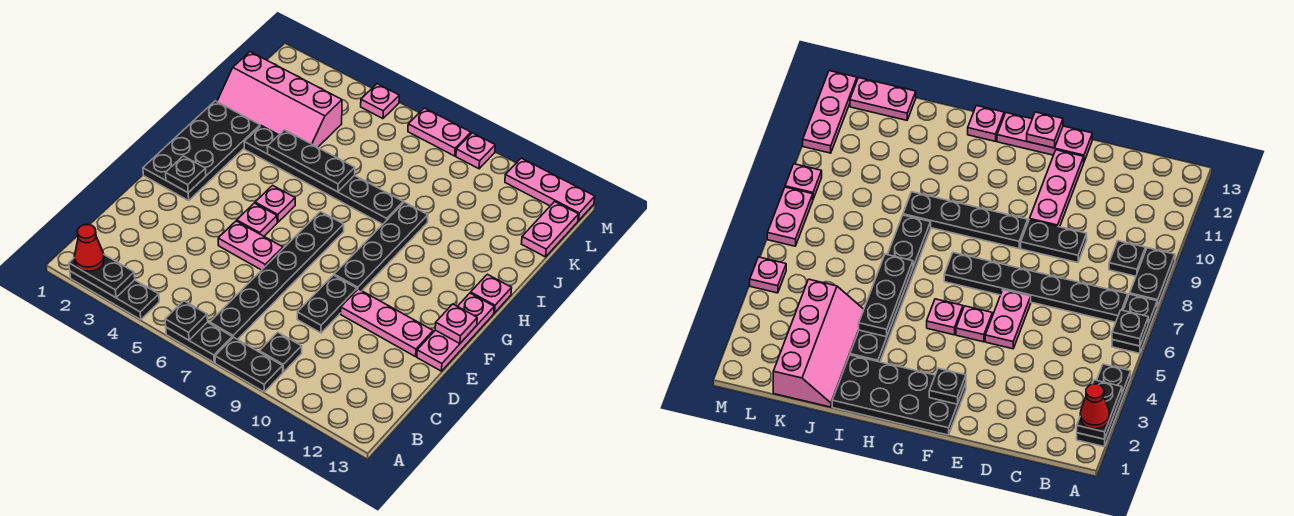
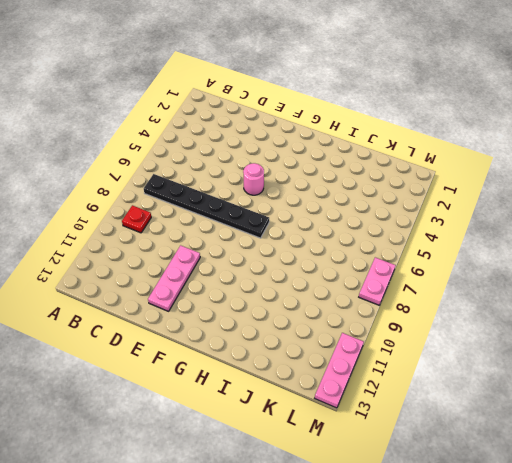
red plate B9 level 1 -> black plate B9 level 1
pink round brick F5 level 1 -> pink plate F5 level 1
none -> black plate A2:A4 level 1
none -> black plate A6:A7 level 1
none -> black plate A8:A9 level 1

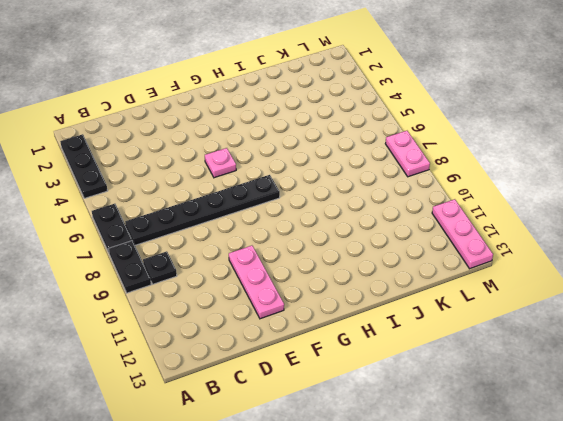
none -> black plate D9:E9 level 1
none -> pink plate E5:E6 level 1
none -> pink plate E13:G13 level 1

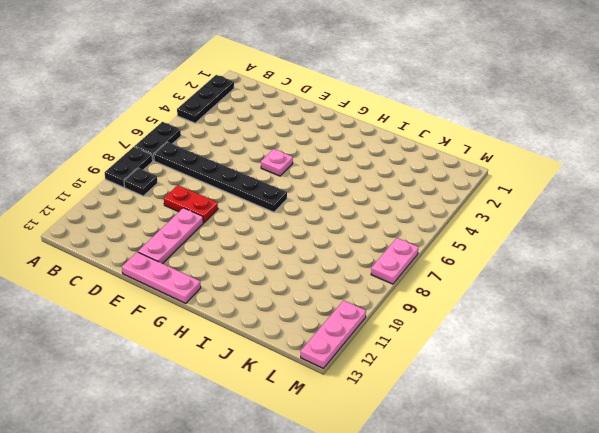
red plate D9:E9 level 1 -> black plate D9:E9 level 1
none -> pink plate E5:E6 level 1
none -> black plate F1:I2 level 1
none -> black plate F9:I9 level 1

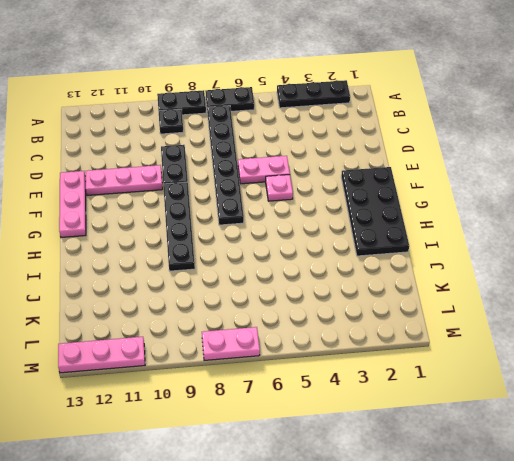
none -> pink plate G5 level 1
none -> pink plate H13 level 1
none -> black plate I3:I8 level 1

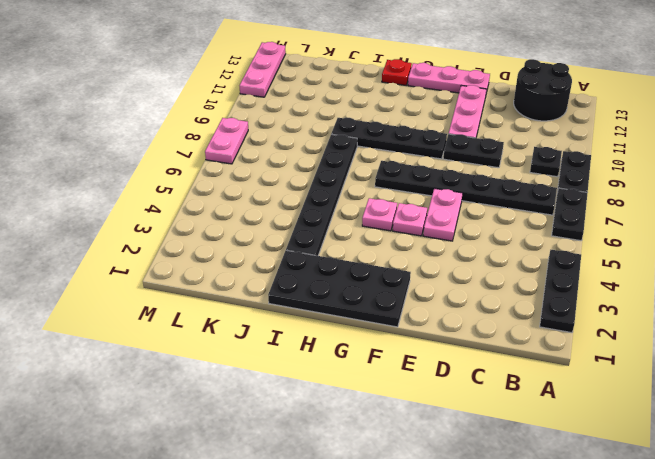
black round brick B12:C13 level 1 -> none
red plate H13 level 1 -> pink plate H13 level 1
none -> pink slope J1:K4 level 1 top K
none -> pink plate K13:L13 level 1
none -> pink plate M5 level 1

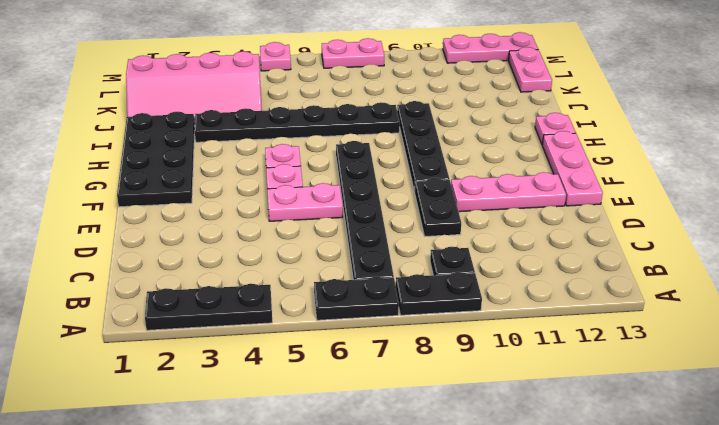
none -> pink plate M9 level 1
none -> black plate A2:A3 level 2
none -> black plate A6 level 2

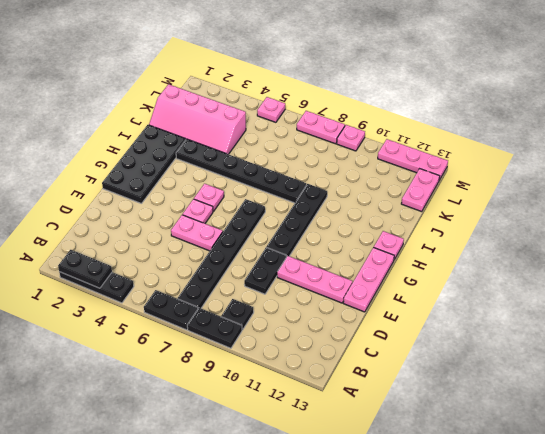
none -> black plate A6 level 2
none -> black plate F2 level 2
none -> pink plate F13 level 2

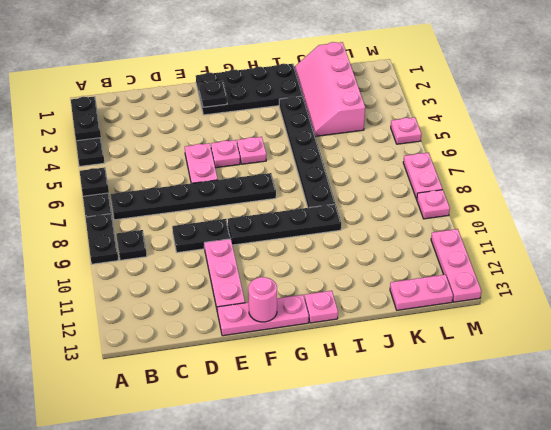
pink round brick F13 level 2 -> pink plate F13 level 2
none -> black plate I4:I6 level 2
none -> red cone A2 level 3

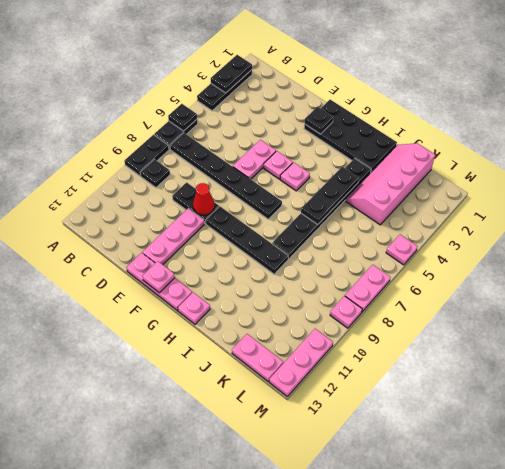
red cone E9 level 2 -> red cone A2 level 3

